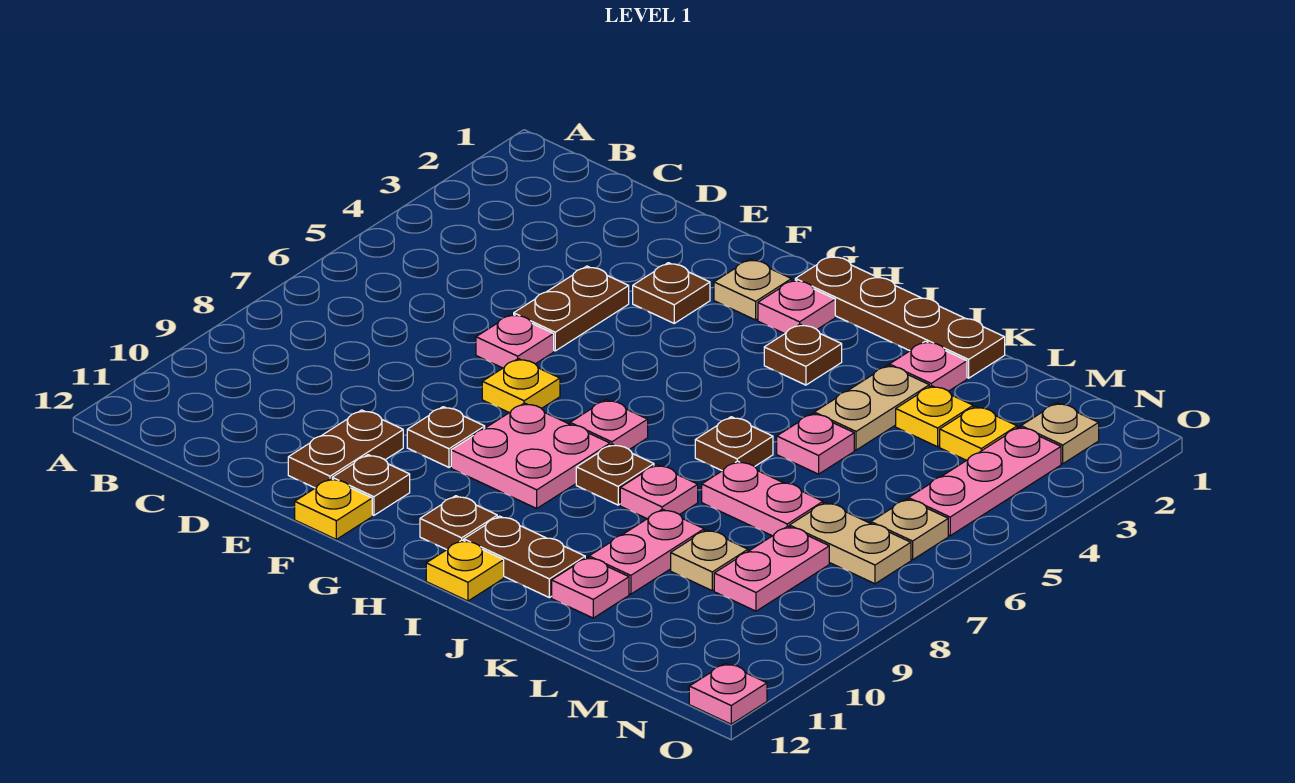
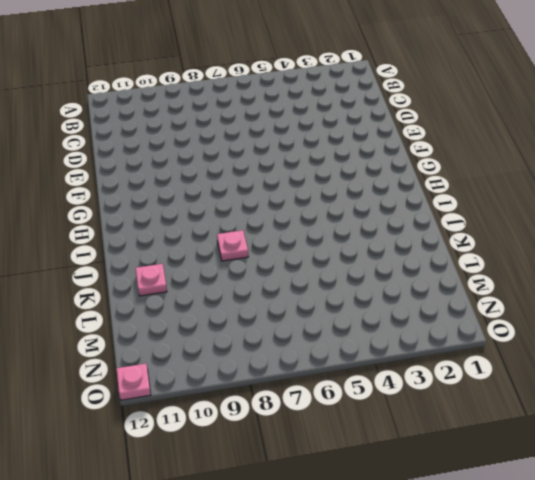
none -> brown plate E4:E5 level 1
none -> pink plate E6 level 1
none -> brown plate E10:E11 level 1
none -> brown plate F3 level 1

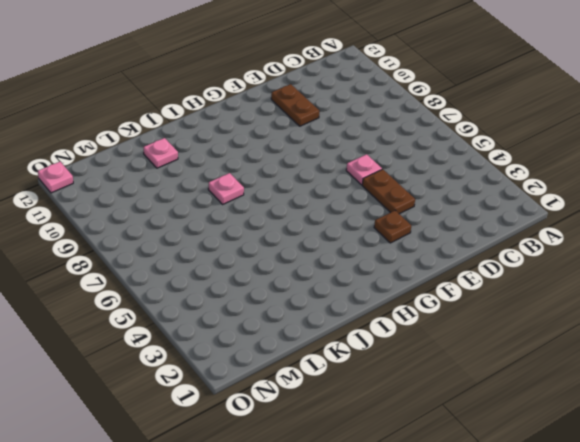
none -> yellow plate F7 level 1
none -> brown plate F9 level 1
none -> brown plate F11 level 1
none -> yellow plate F12 level 1

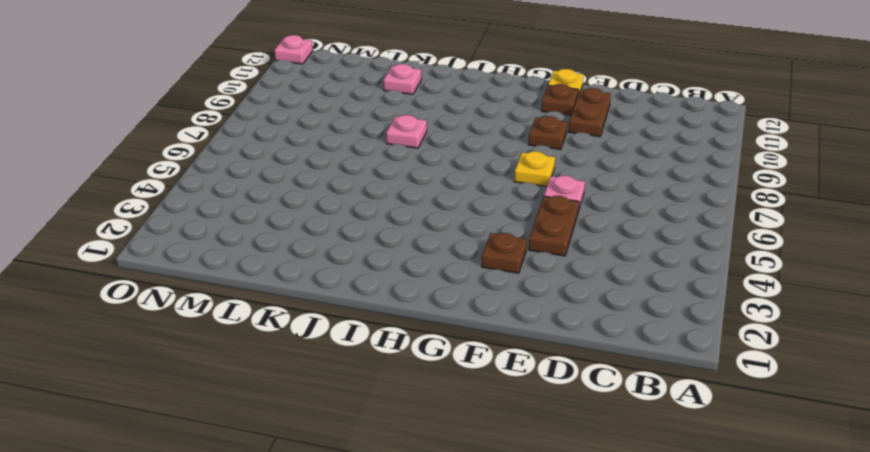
none -> tan plate G2 level 1
none -> pink plate G8:H9 level 1
none -> brown plate H1:K1 level 1
none -> pink plate H2 level 1

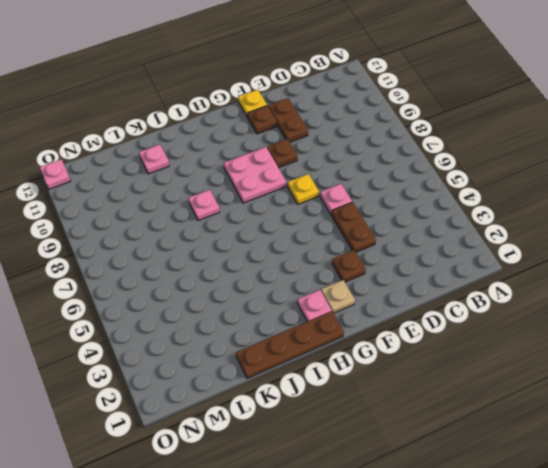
none -> pink plate H7 level 1
none -> brown plate H11 level 1
none -> brown plate I3 level 1
none -> brown plate I8 level 1

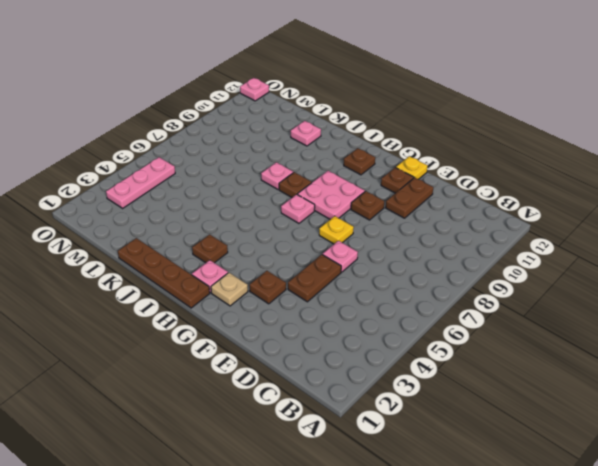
none -> brown plate I11:J11 level 1
none -> yellow plate I12 level 1
none -> brown plate J6 level 1
none -> pink plate K2 level 1

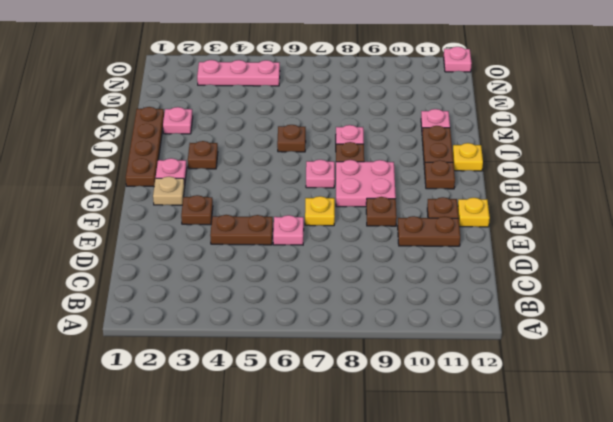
none -> tan plate K3:K4 level 1
none -> pink plate K5 level 1
none -> pink plate K7:L7 level 1
none -> pink plate K9:K10 level 1

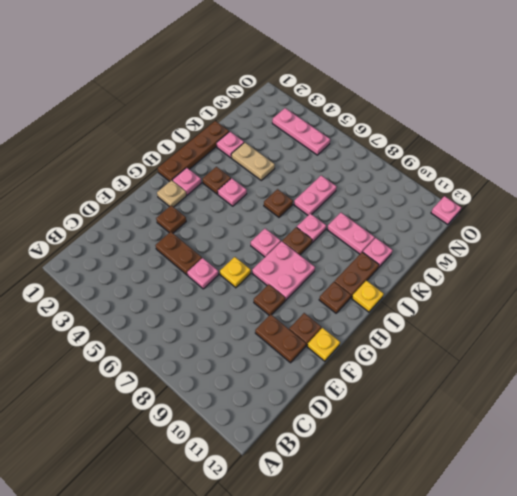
pink plate I4 level 1 -> pink plate K5 level 1
none -> yellow plate L3 level 1
none -> tan plate L9 level 1
none -> yellow plate M3 level 1
none -> tan plate M7:N7 level 1

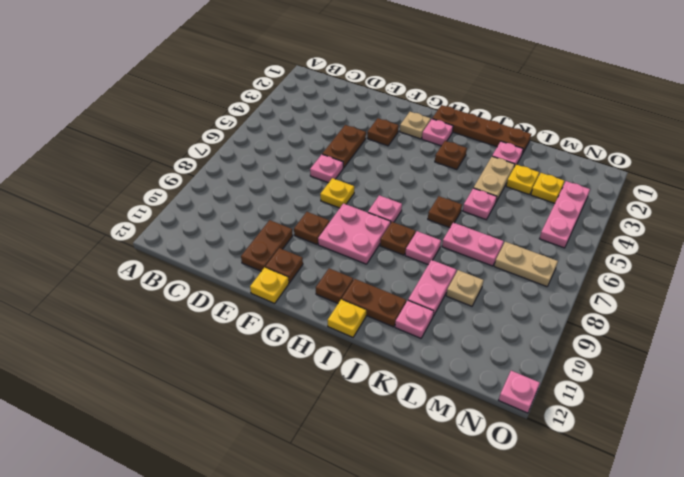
none -> pink plate M8:M9 level 1
none -> tan plate N2 level 1
none -> tan plate N6 level 1

